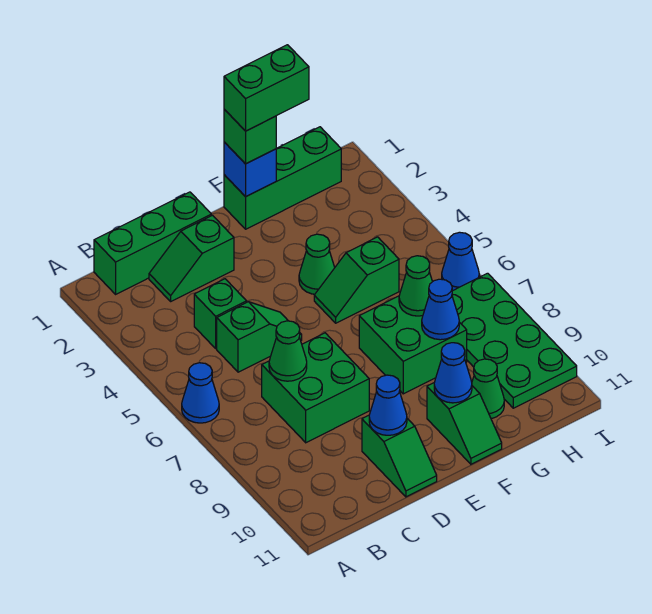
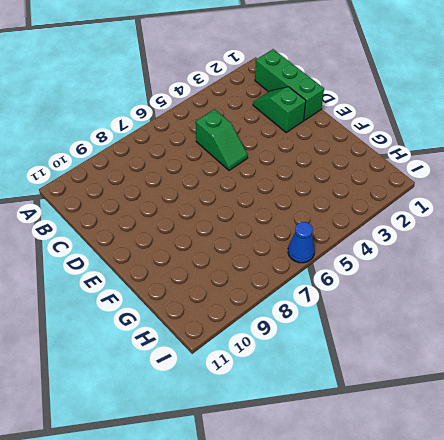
none -> blue cone A6 level 1
none -> green brick C4 level 1
none -> green brick C7:D8 level 1

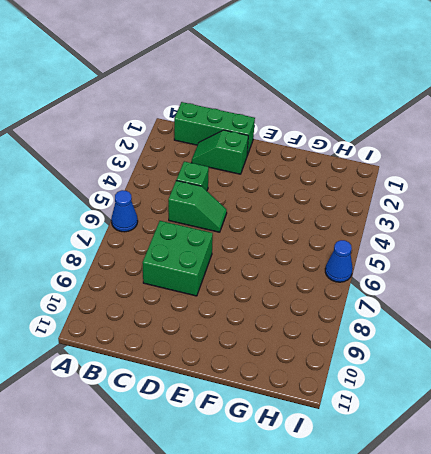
none -> green slope D10:D11 level 1 top 10
none -> green brick F1:H1 level 1
none -> green cone F4 level 1

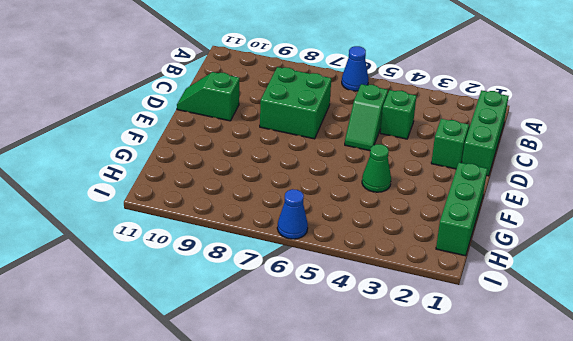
none -> green slope F5:G5 level 1 top G
none -> green brick F7:G8 level 1
none -> green slope F10:F11 level 1 top 10

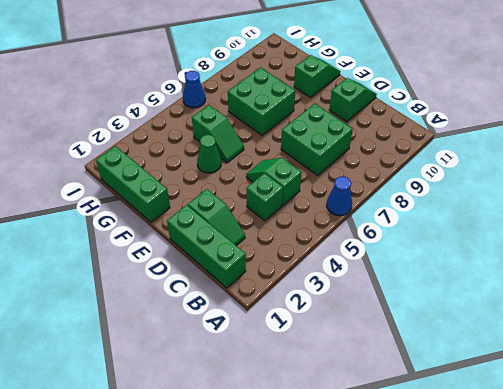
none -> green cone G10 level 1
none -> green plate H7:I10 level 1
none -> green cone C7 level 2

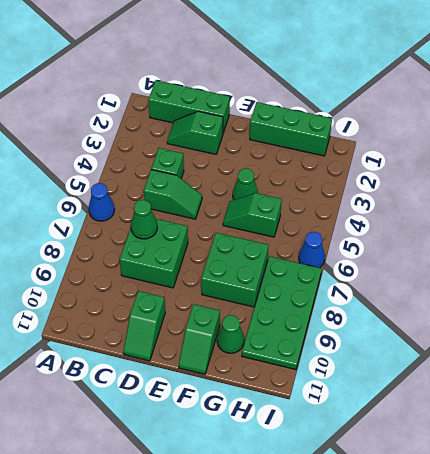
none -> blue cone D10 level 2
none -> blue brick F1 level 2
none -> blue cone F10 level 2

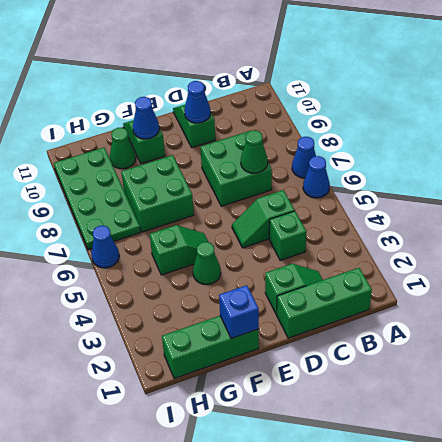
blue cone A7 level 1 -> blue cone G8 level 2
none -> green cone G7 level 2
none -> green brick F1 level 3
none -> green brick F1:G1 level 4

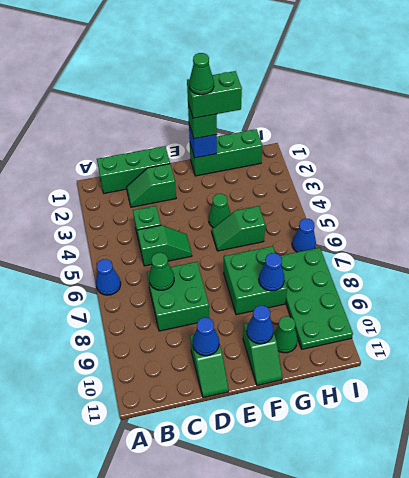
green cone F1 level 5 -> green cone G7 level 2

